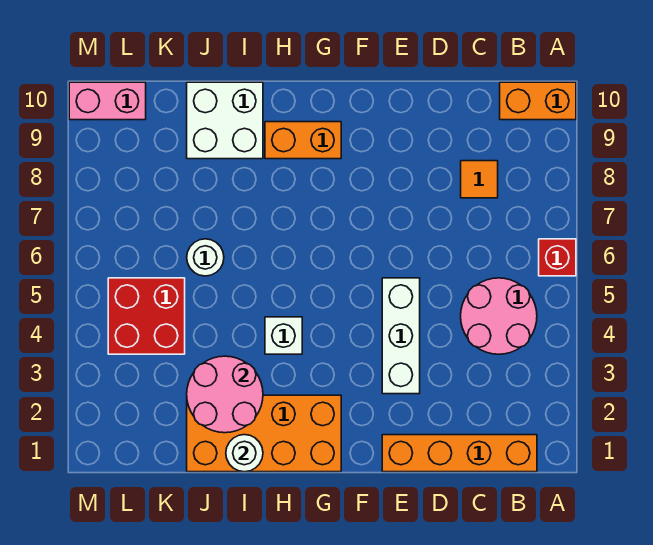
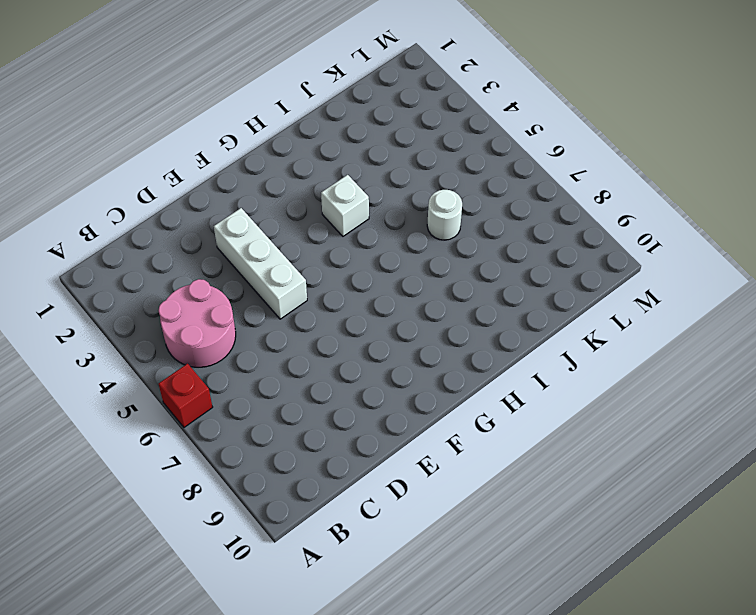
none -> orange brick A10:B10 level 1
none -> orange brick B1:E1 level 1
none -> orange tile C8 level 1

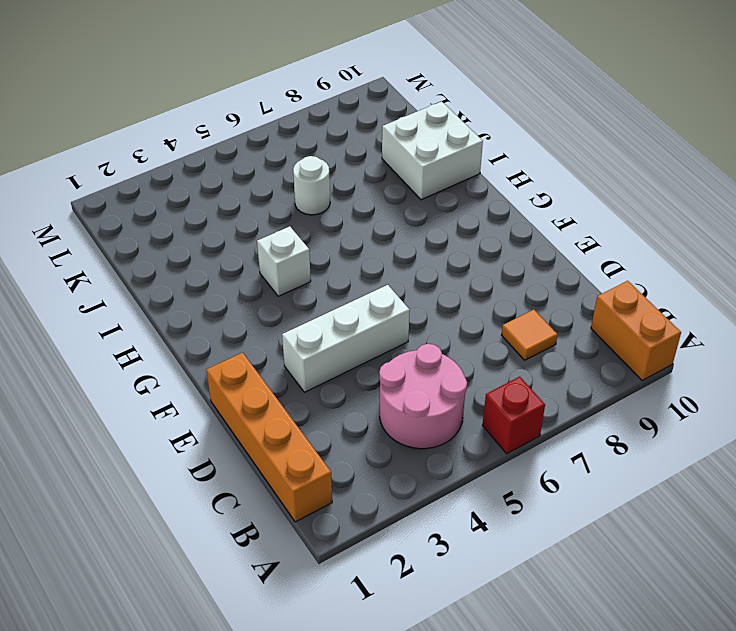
none -> orange brick G1:J2 level 1
none -> orange brick G9:H9 level 1
none -> red brick K4:L5 level 1

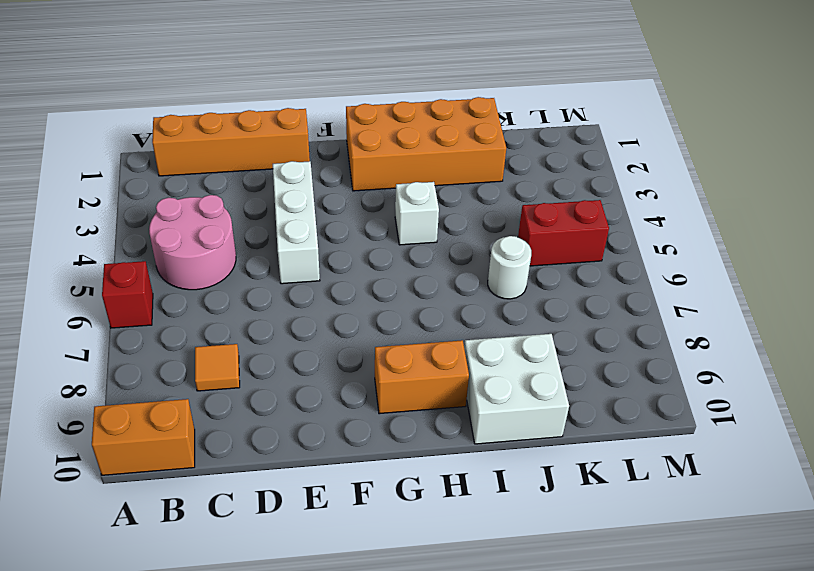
red brick K5:L5 level 1 -> red brick K4:L5 level 1
none -> pink brick L10:M10 level 1
none -> white round brick I1 level 2
none -> pink round brick I2:J3 level 2

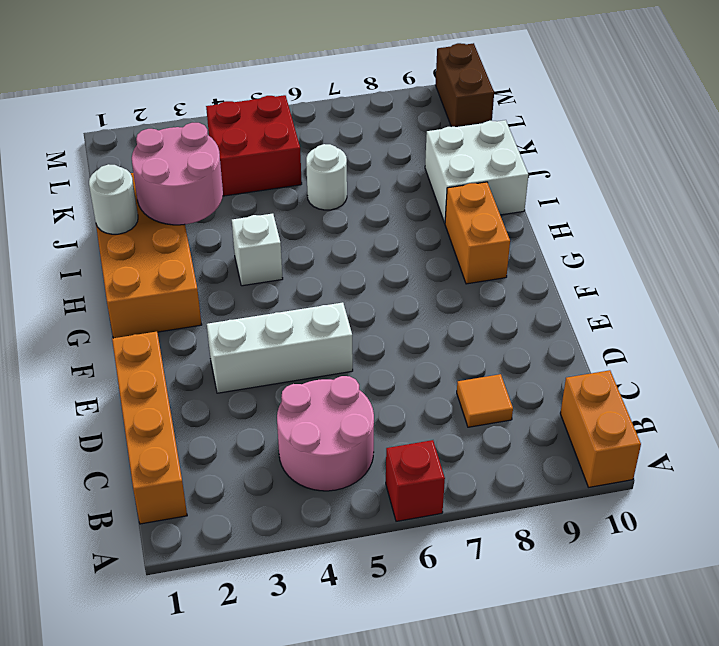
brown brick L10:M10 level 1 -> pink brick L10:M10 level 1

